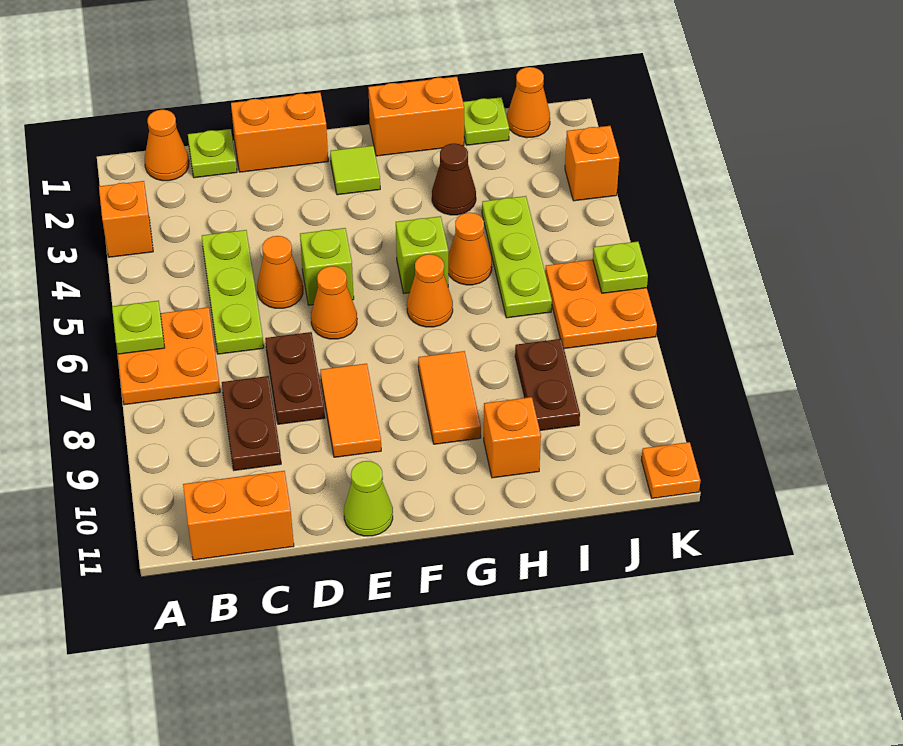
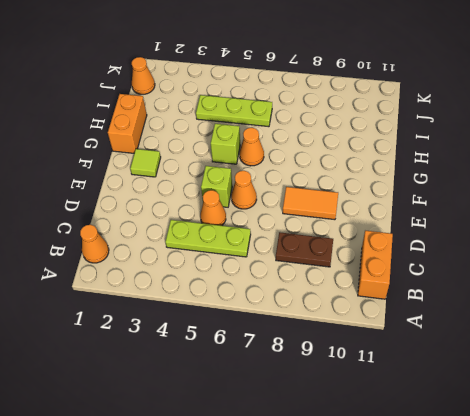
none -> orange brick A3 level 1
none -> orange plate A6:B7 level 1
none -> lime plate C1 level 1
none -> orange brick D1:E1 level 1

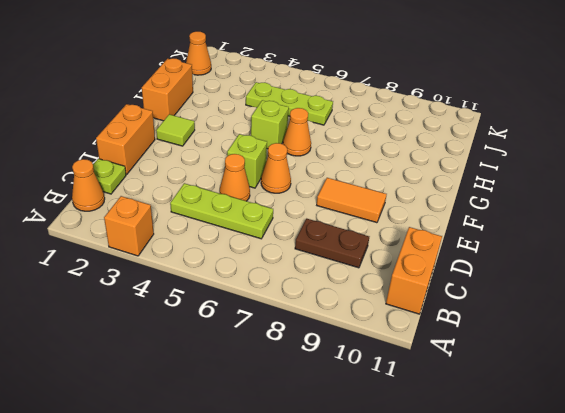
none -> orange plate A6:B7 level 1
none -> brown plate D7:D8 level 1
none -> lime cone E11 level 1
none -> orange tile G8:G9 level 1

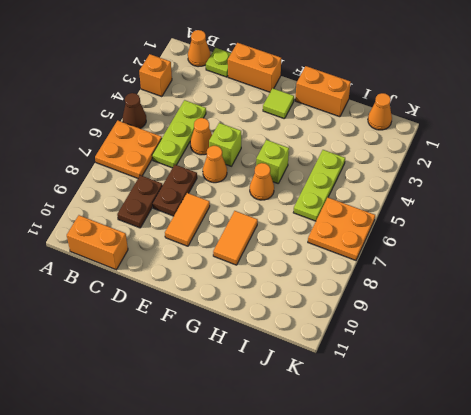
brown cone A5 level 1 -> brown cone H3 level 1
none -> lime cone E11 level 1
none -> orange cone H5 level 1
none -> orange brick H10 level 1
none -> lime plate I1 level 1

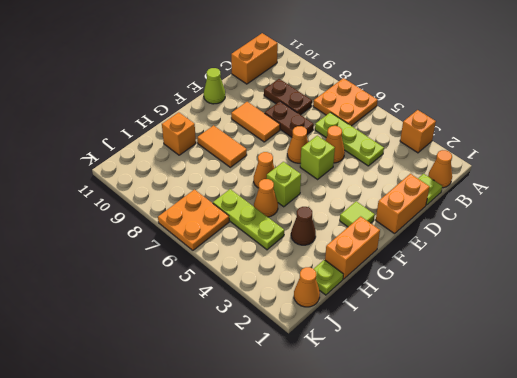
none -> brown plate I8:I9 level 1
none -> orange brick K3 level 1
none -> orange plate K11 level 1
none -> lime plate A6 level 2

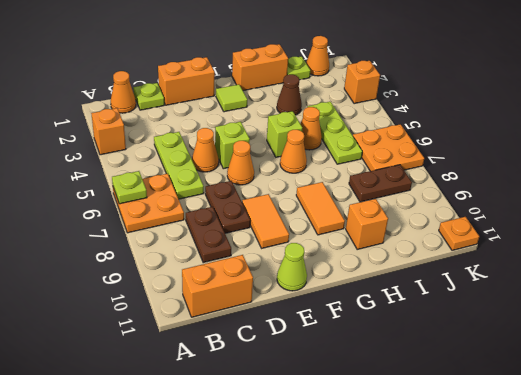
brown plate I8:J8 level 1 -> brown plate I8:I9 level 1
none -> lime plate K6 level 2

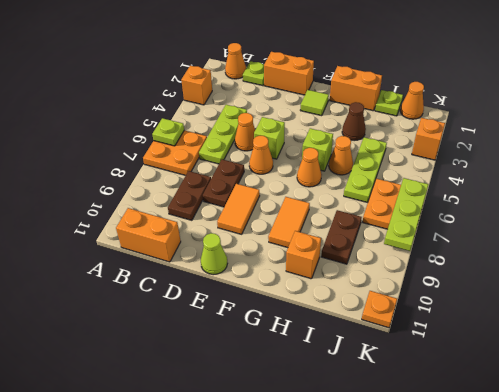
lime plate K6:K8 level 2 -> lime plate K6 level 2

